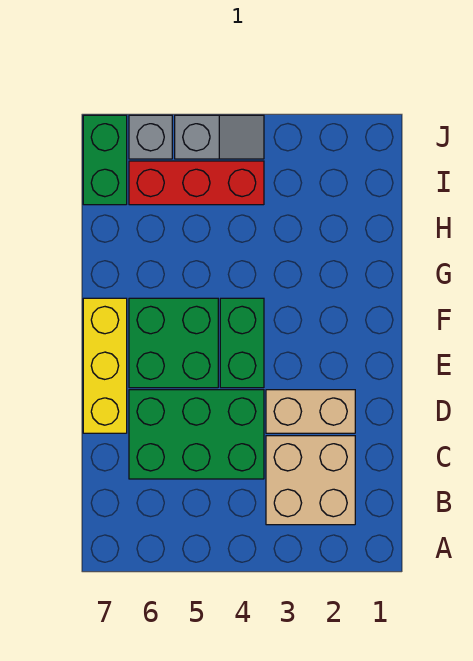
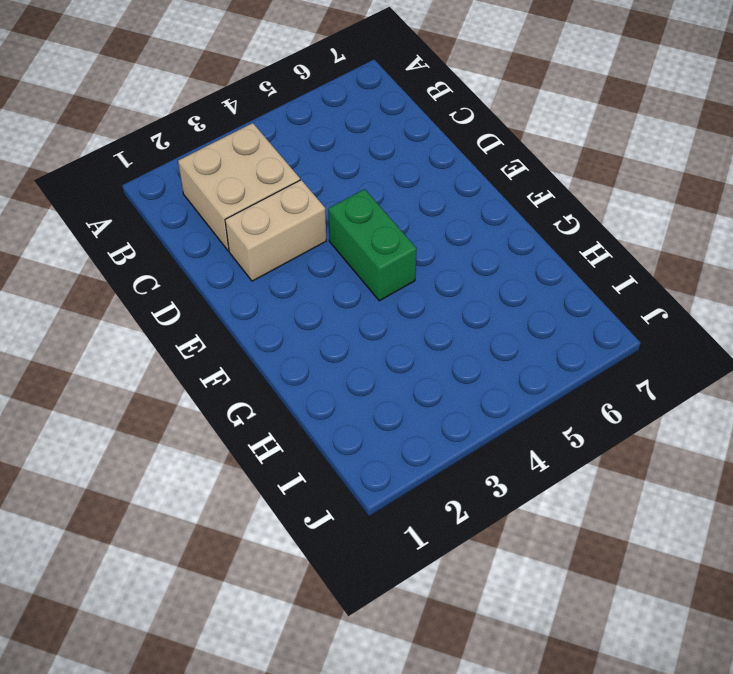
none -> green brick C4:D6 level 1
none -> yellow brick D7:F7 level 1

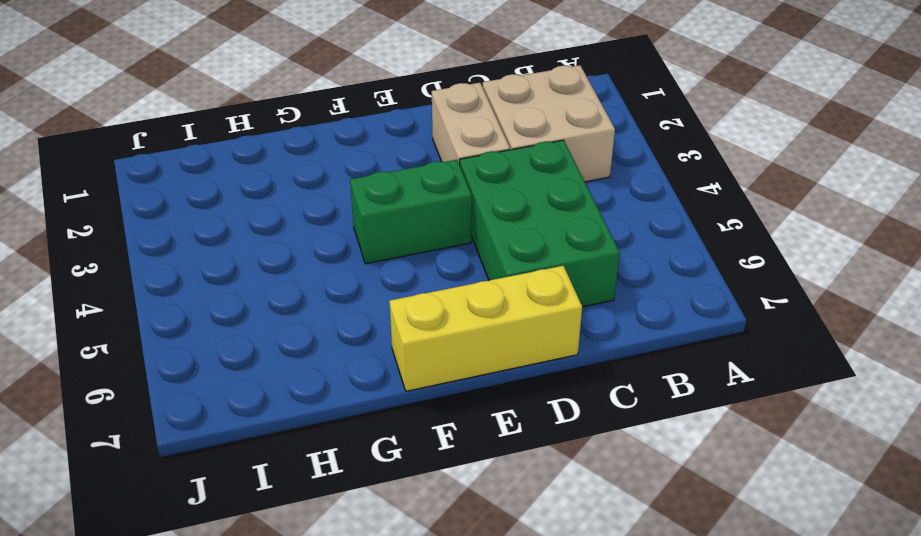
none -> green brick E5:F6 level 1
none -> red brick I4:I6 level 1

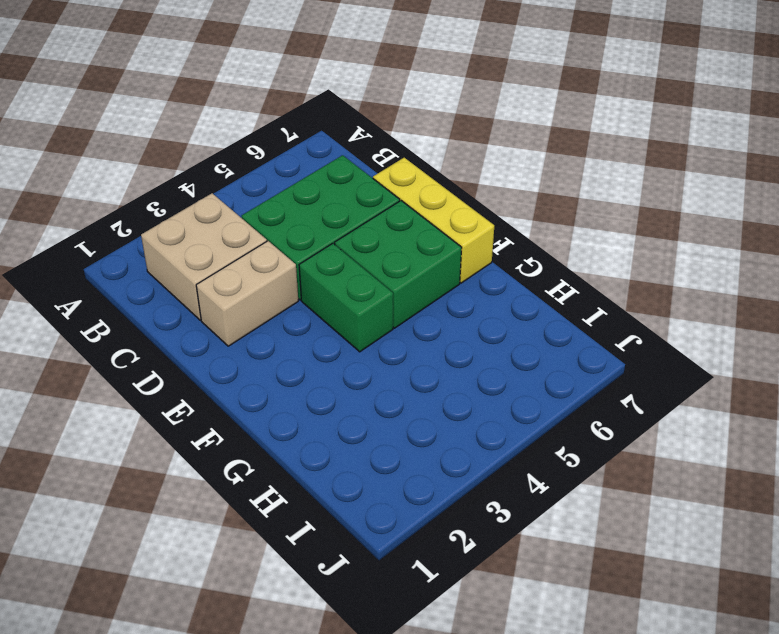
none -> red brick I4:I6 level 1
none -> green brick I7:J7 level 1

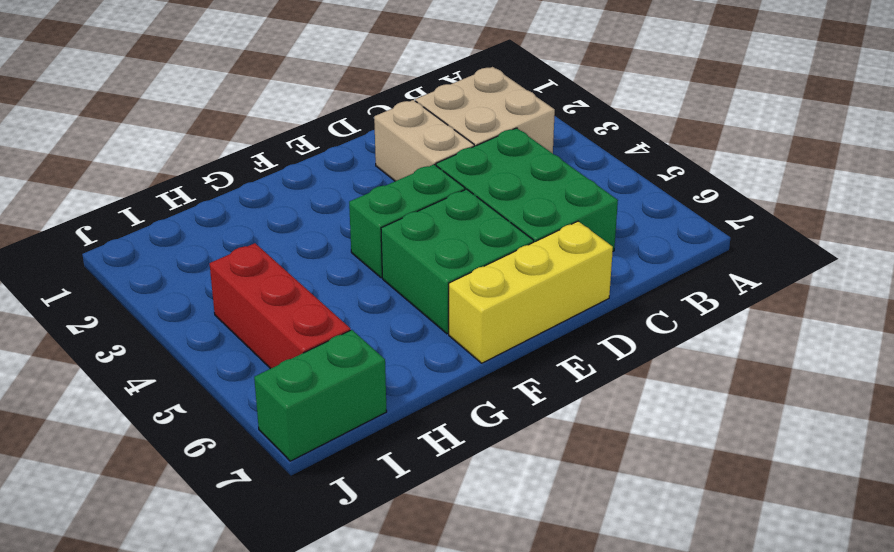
none -> grey slope J4:J5 level 1 top 5
none -> grey brick J6 level 1

